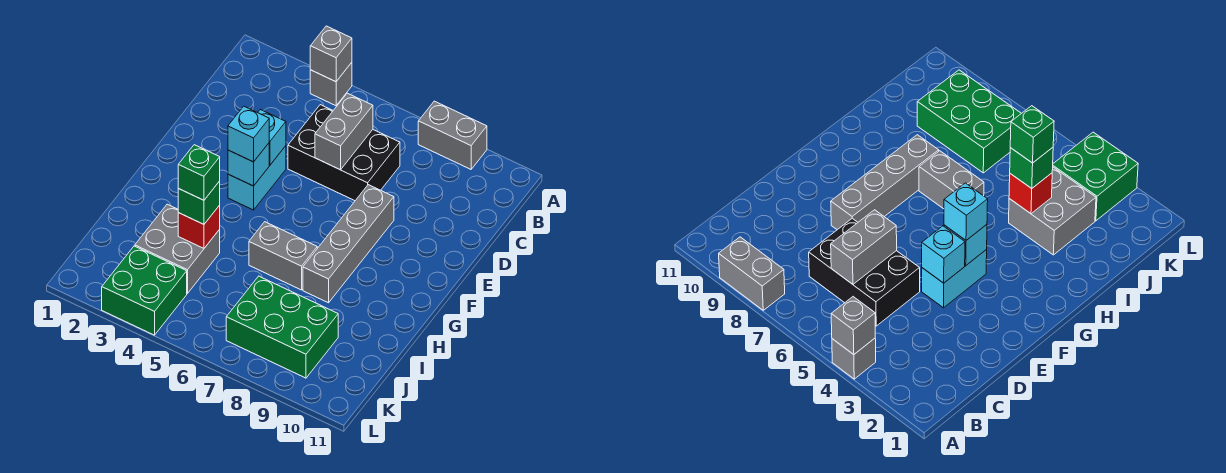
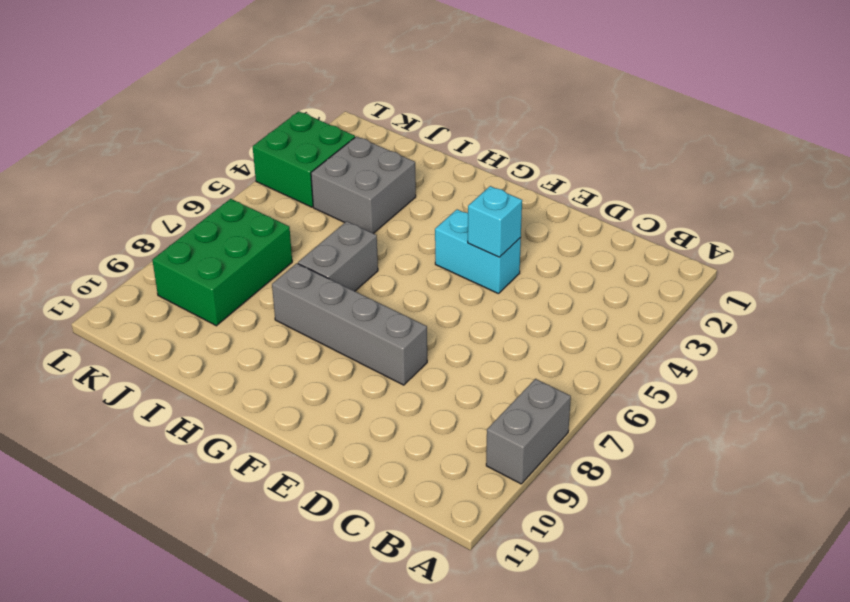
none -> grey brick A4 level 1
none -> black brick C5:D7 level 1
none -> grey brick A4 level 2

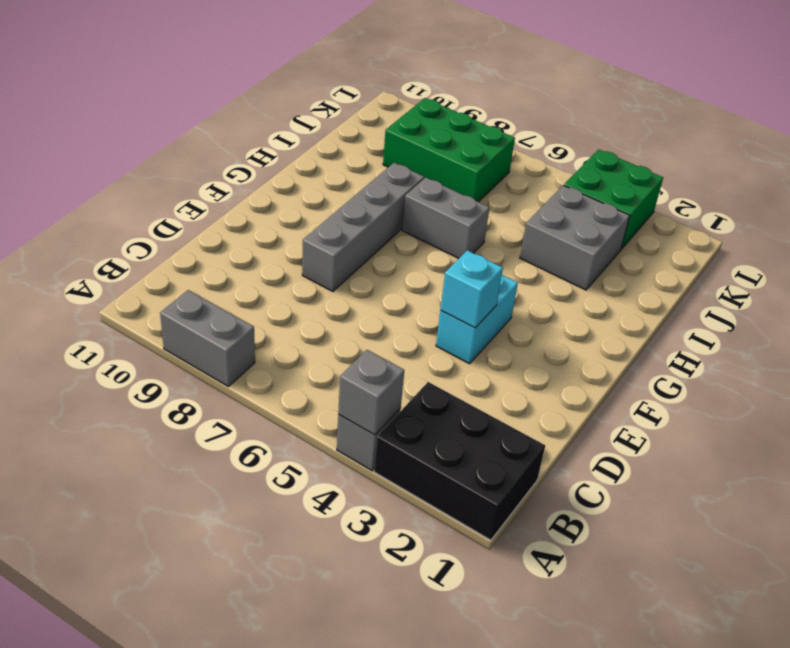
black brick A1:B3 level 1 -> black brick C5:D7 level 1
none -> grey brick C6:D6 level 2
none -> cyan brick F4 level 2
none -> red brick I4 level 2

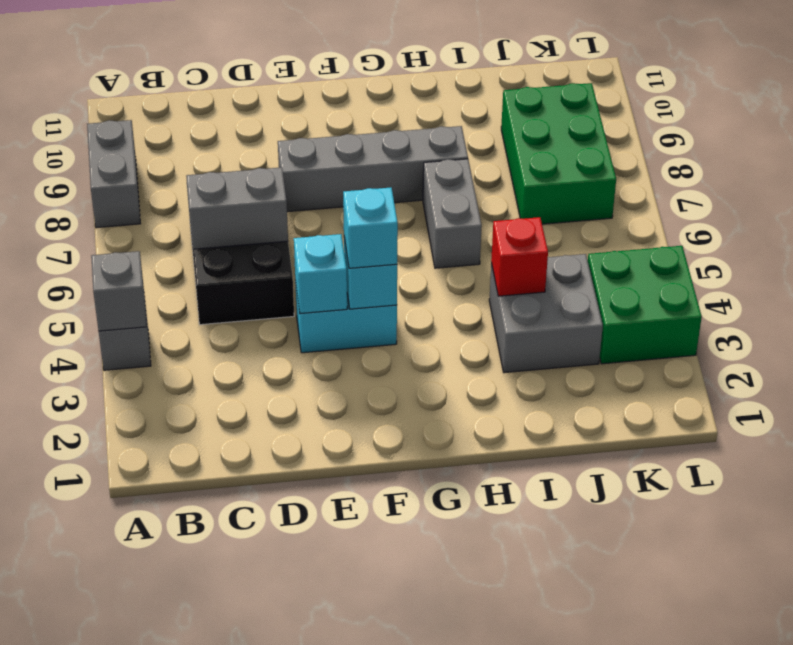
none -> green brick I4 level 3
none -> green brick I4 level 4

